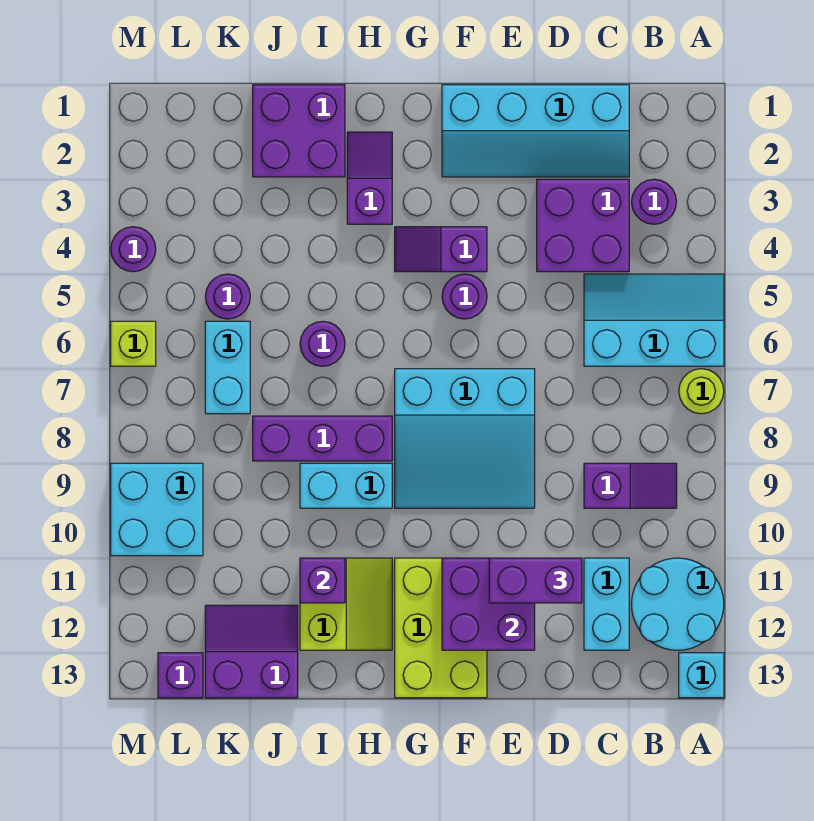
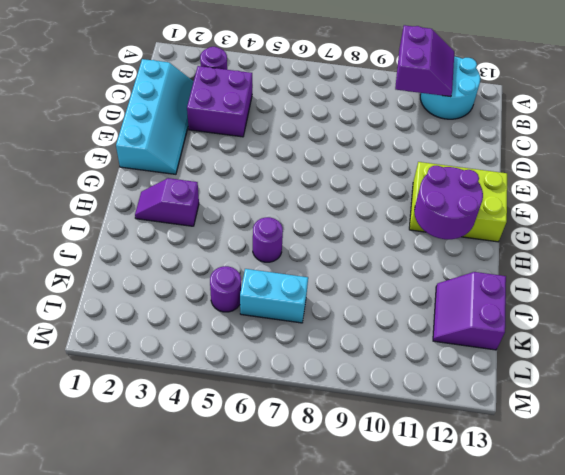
purple slope A10:B11 level 2 top 10 -> none
purple round brick G11:H12 level 2 -> none
none -> cyan slope A5:C6 level 1 top 6
none -> lime round brick A7 level 1
none -> cyan brick A13 level 1

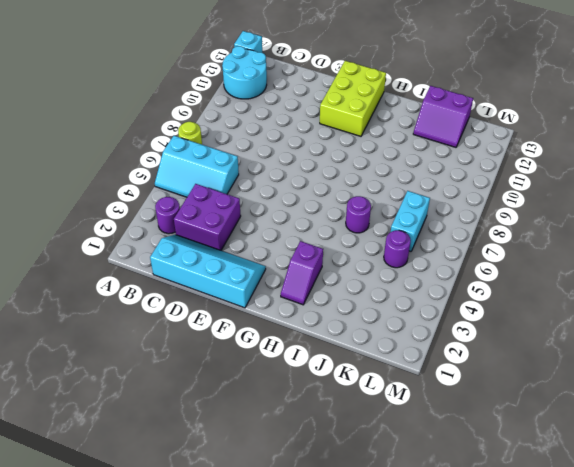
none -> purple slope B9:C9 level 1 top C
none -> cyan brick C11:C12 level 1
none -> cyan slope E7:G9 level 1 top 7

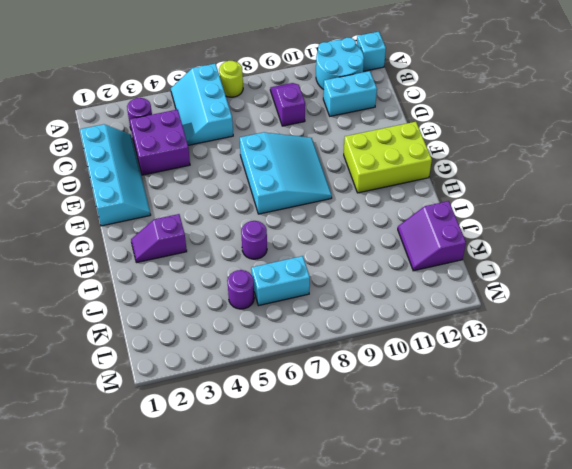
none -> purple slope F4:G4 level 1 top F
none -> purple round brick F5 level 1
none -> purple brick H8:J8 level 1

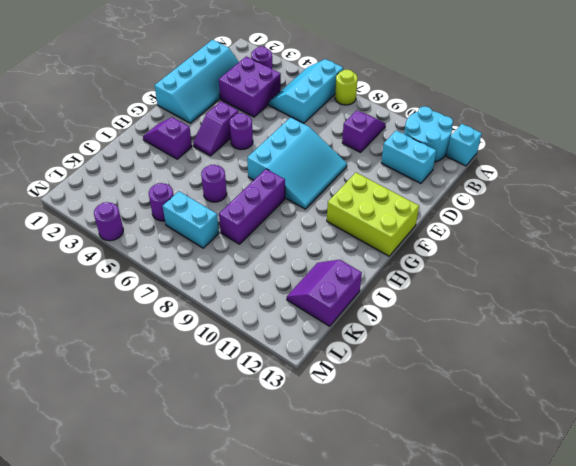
none -> cyan brick H9:I9 level 1
none -> lime slope H11:I12 level 1 top I
none -> purple brick I1:J2 level 1

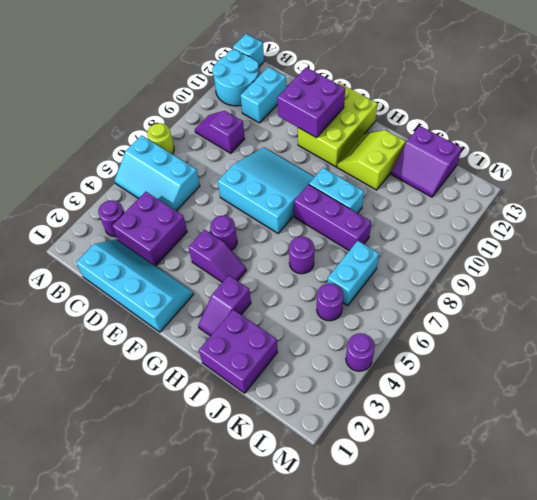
none -> cyan brick L9:M10 level 1
none -> purple brick L13 level 1
none -> lime brick M6 level 1

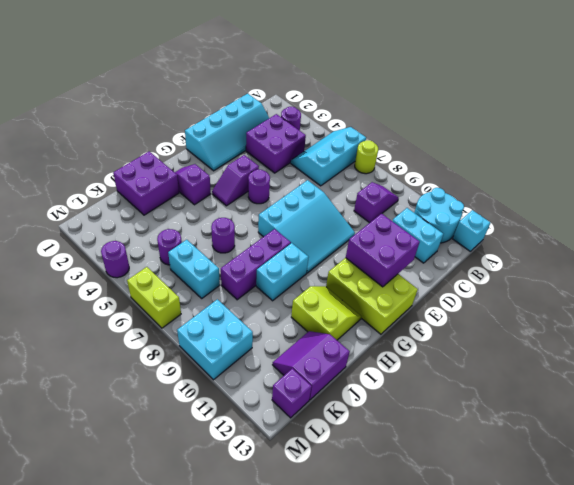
lime brick M6:M7 level 1 -> lime brick M6 level 1
none -> purple brick I11 level 2
none -> purple brick D11:E11 level 3

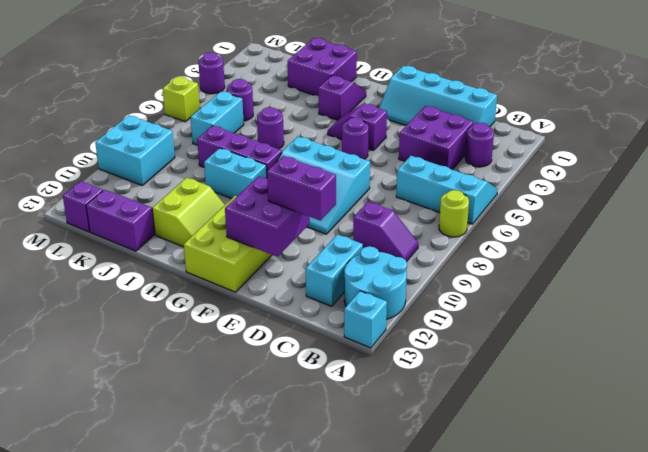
none -> purple brick I11 level 2

